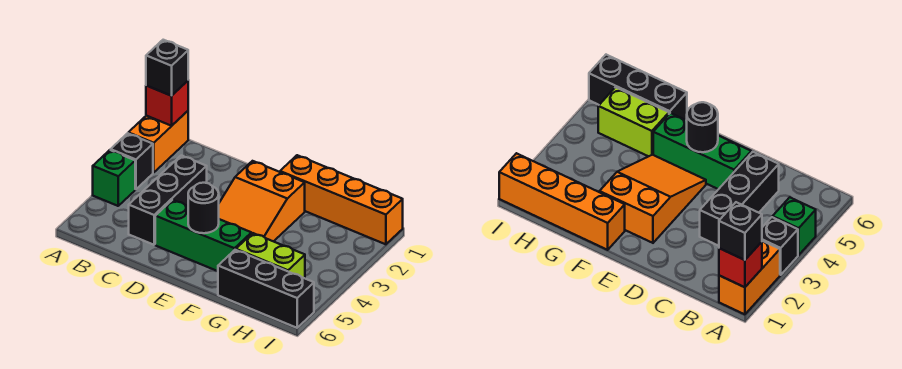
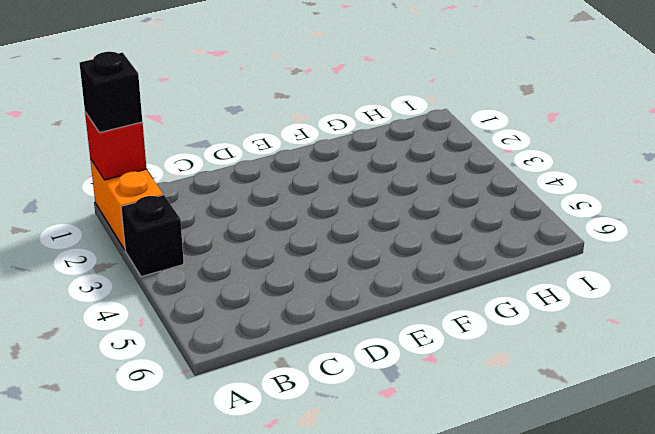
none -> green brick A4 level 1
none -> black brick C3:C5 level 1
none -> green brick D5:F5 level 1

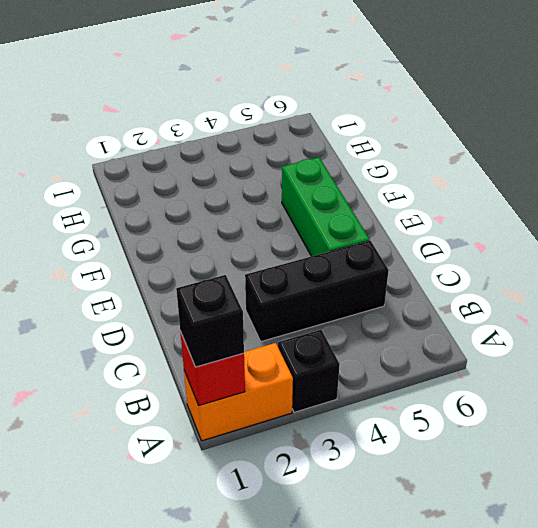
none -> green brick A4 level 1
none -> orange slope E2:F4 level 1 top 2
none -> orange brick F1:I1 level 1

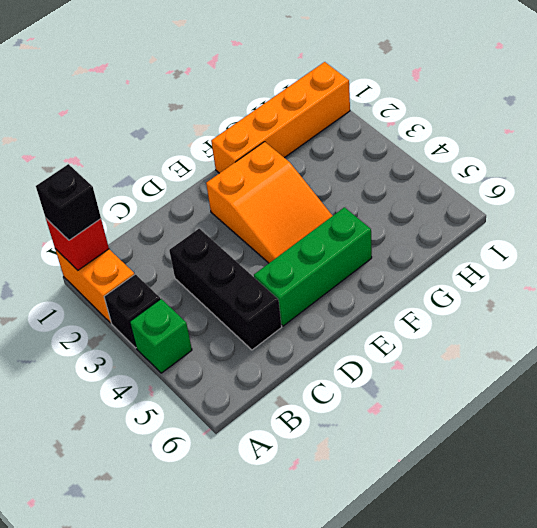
none -> lime brick G5:H5 level 1
none -> black brick G6:I6 level 1
none -> black round brick E5 level 2

